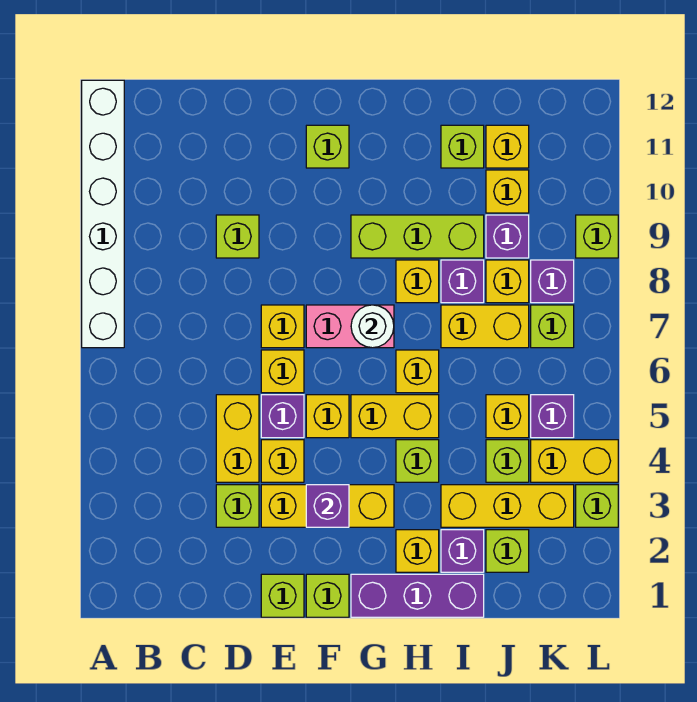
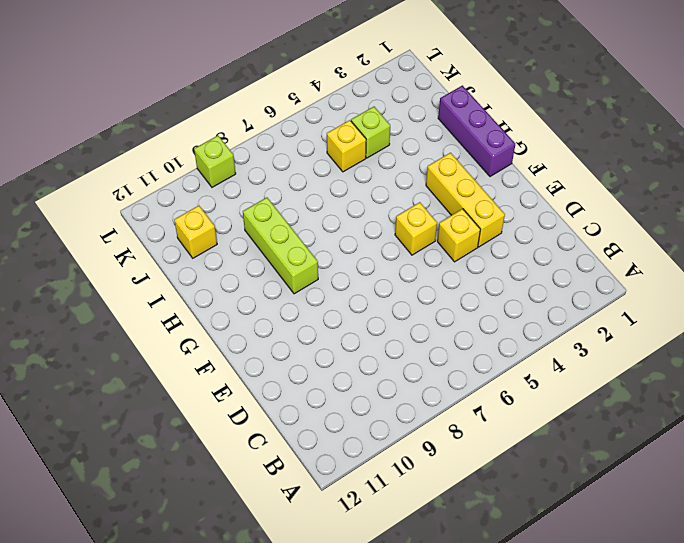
none -> white brick A7:A12 level 1
none -> lime brick D3 level 1
none -> yellow brick D4:D5 level 1
none -> lime brick D9 level 1

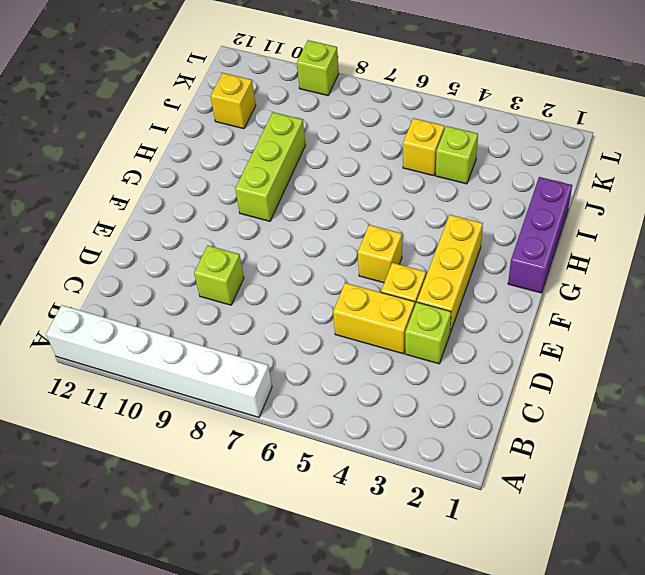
none -> lime brick E1 level 1
none -> purple brick E5 level 1
none -> yellow brick E6 level 1
none -> yellow brick E7 level 1

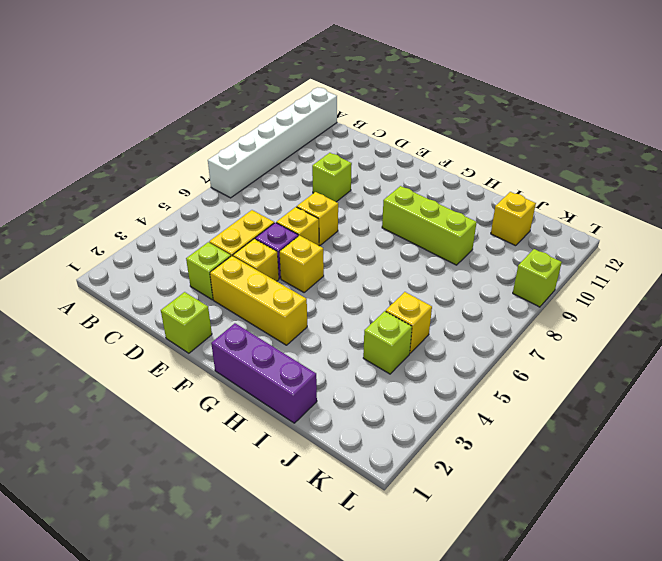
none -> lime brick F1 level 1
none -> pink brick F7:G7 level 1
none -> lime brick F11 level 1
none -> yellow brick G5:H5 level 1

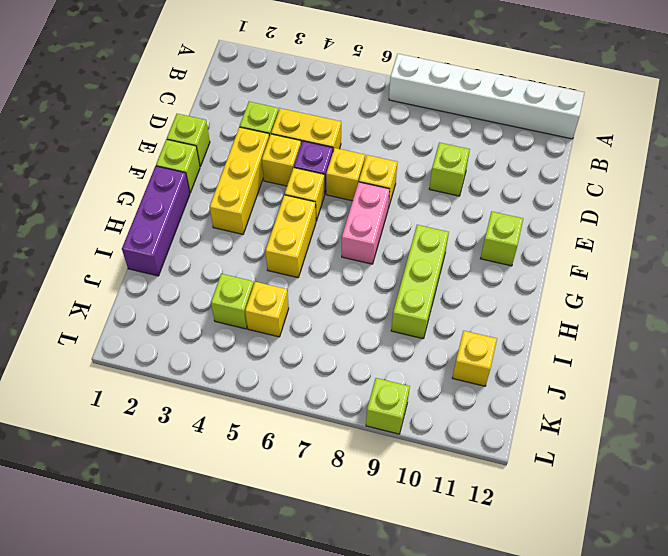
none -> yellow brick H2 level 1
none -> lime brick H4 level 1
none -> yellow brick H6 level 1
none -> yellow brick H8 level 1

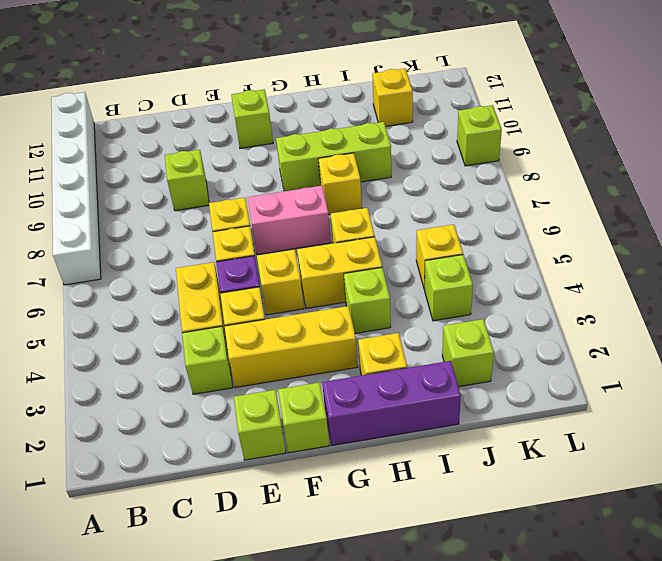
none -> purple brick I2 level 1
none -> yellow brick I3:K3 level 1
none -> yellow brick I7:J7 level 1
none -> purple brick I8 level 1

